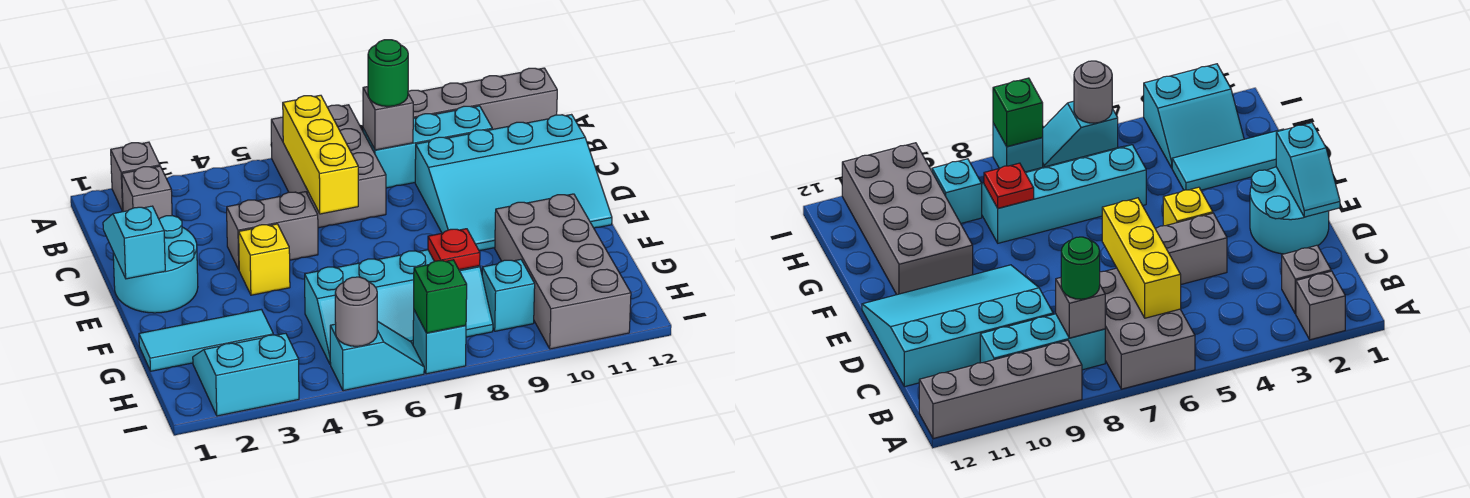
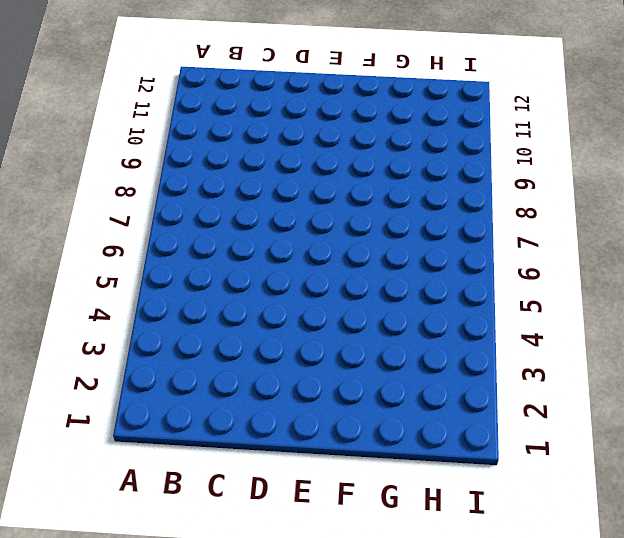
none -> grey brick A2 level 1
none -> grey brick A6:C7 level 1
none -> grey brick A9:A12 level 1

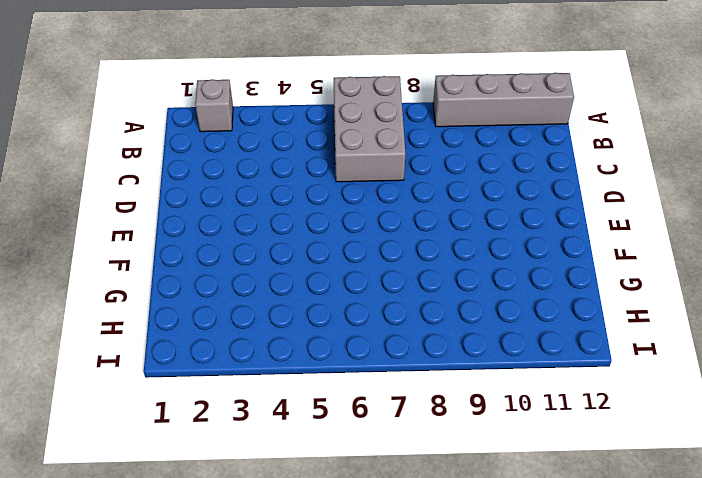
none -> grey brick B2 level 1
none -> cyan brick B8:B10 level 1
none -> cyan slope C9:E12 level 1 top C

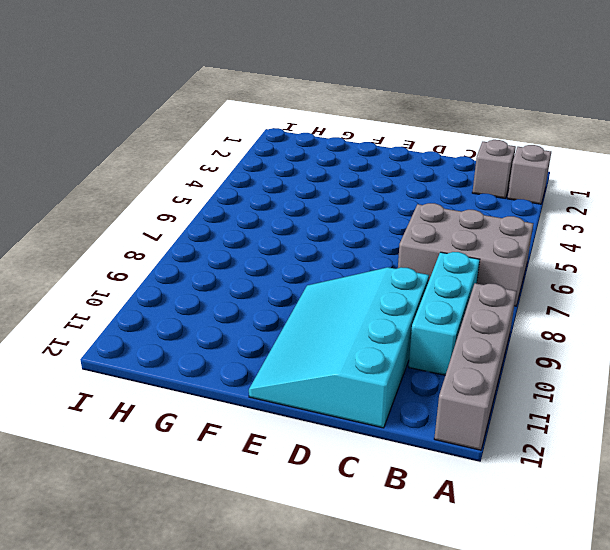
none -> cyan round brick D1:E2 level 1
none -> grey brick D4:D5 level 1
none -> yellow brick E4 level 1

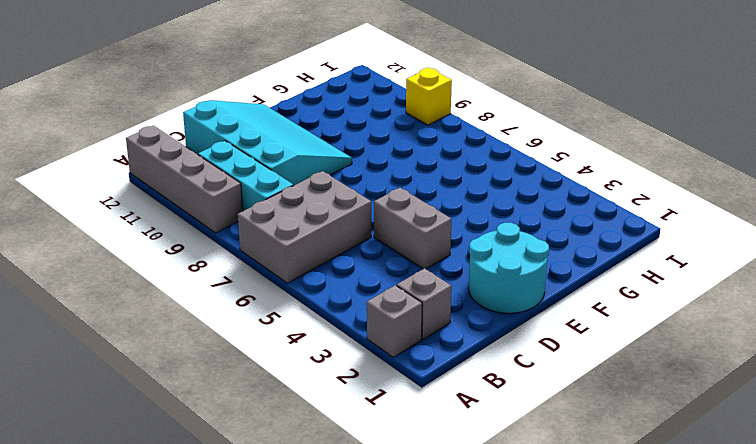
yellow brick I9 level 1 -> yellow brick E4 level 1
none -> grey brick F10:I11 level 1
none -> cyan tile G1:G3 level 1
none -> cyan slope G5:H8 level 1 top G

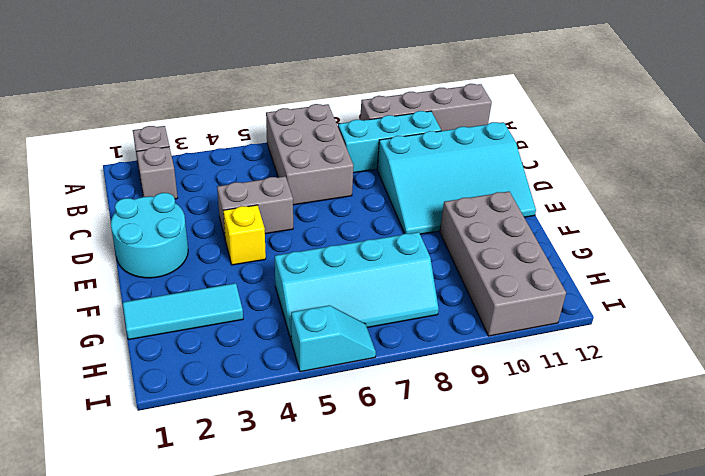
none -> cyan slope H2:I3 level 1 top I
none -> cyan brick H9 level 1
none -> cyan brick I7 level 1

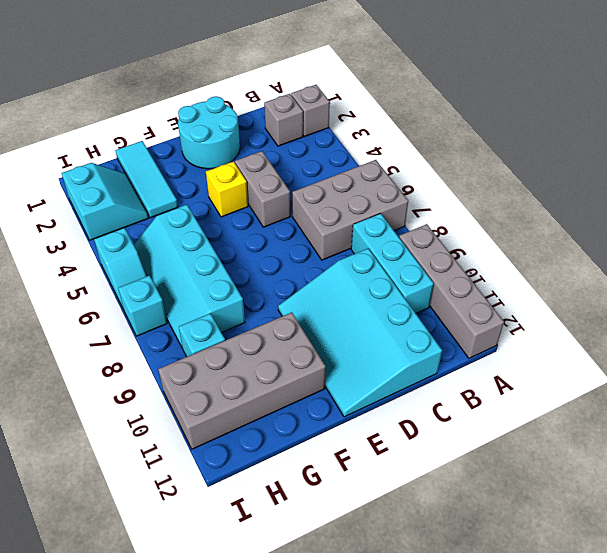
none -> yellow brick B6:D6 level 2
none -> grey brick B8 level 2
none -> cyan slope D1:E1 level 2 top E

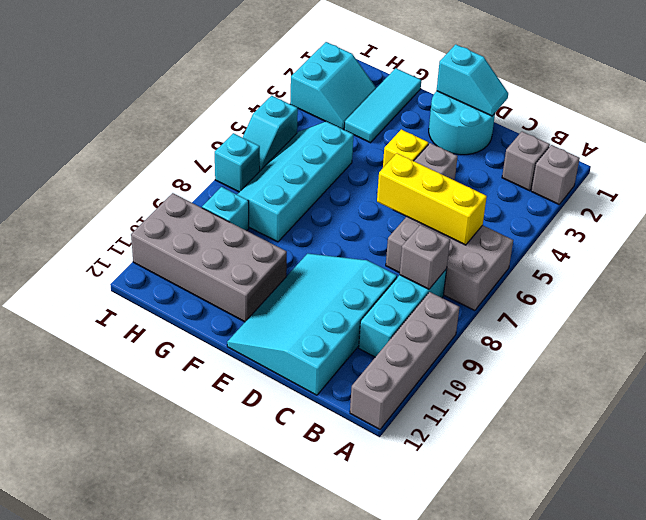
none -> red plate G8 level 2
none -> grey round brick I5 level 2
none -> green brick I7 level 2

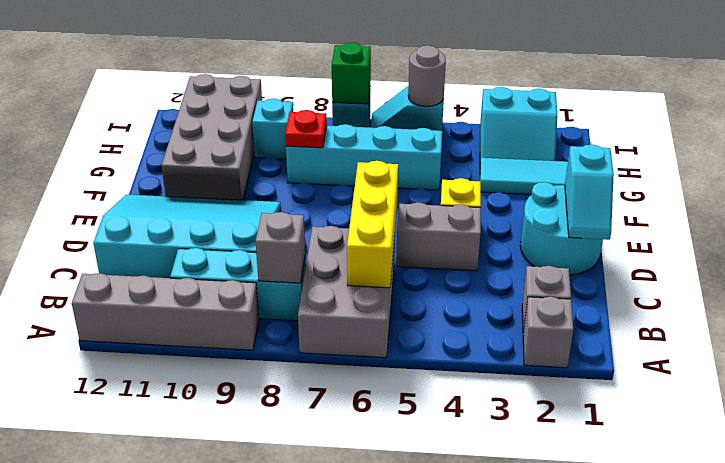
none -> green round brick B8 level 3

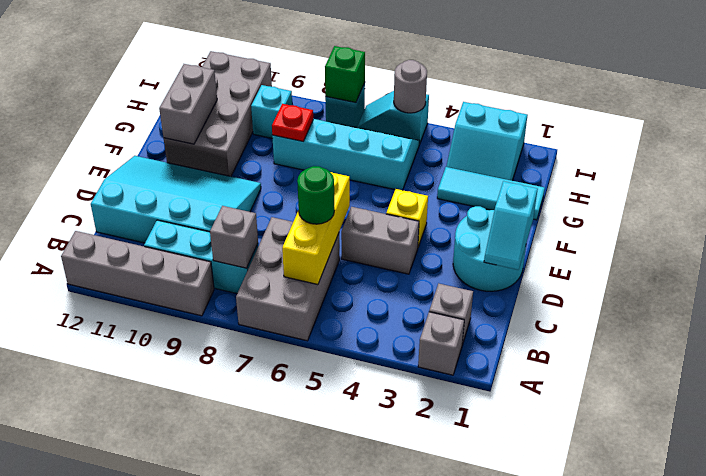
green round brick C6 level 3 -> green round brick B8 level 3
grey brick F11:G11 level 2 -> none

